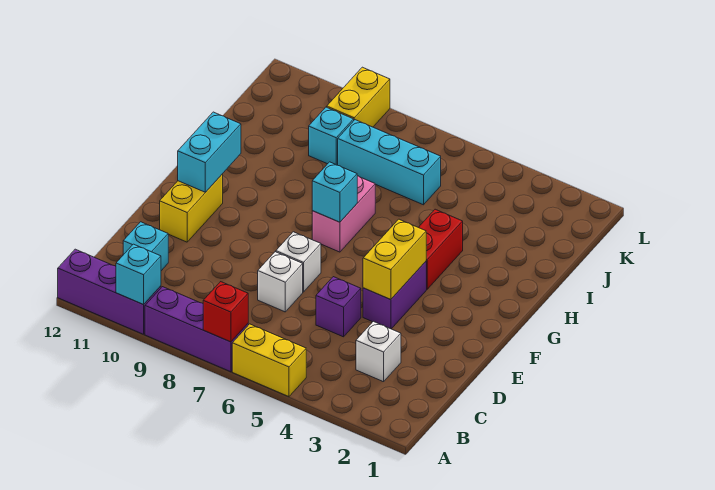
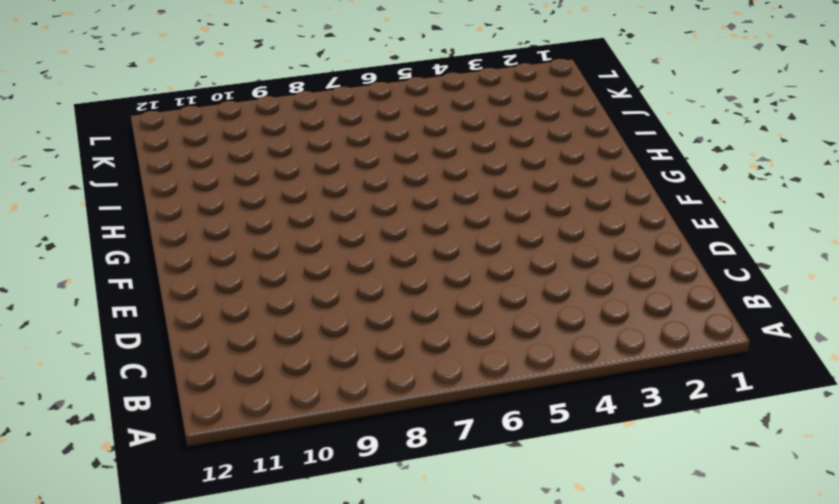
none -> yellow brick A5:A6 level 1
none -> purple brick A7:A9 level 1
none -> purple brick A10:A12 level 1

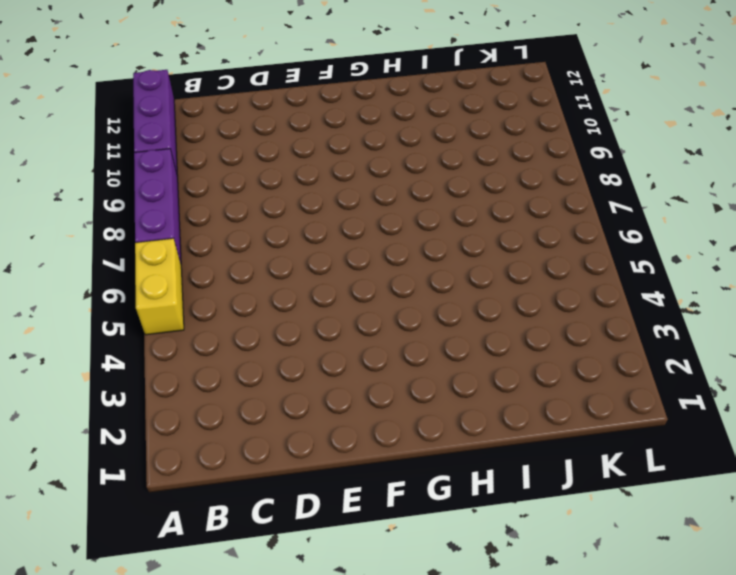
none -> white brick C3 level 1
none -> cyan brick C11 level 1
none -> purple brick D5 level 1

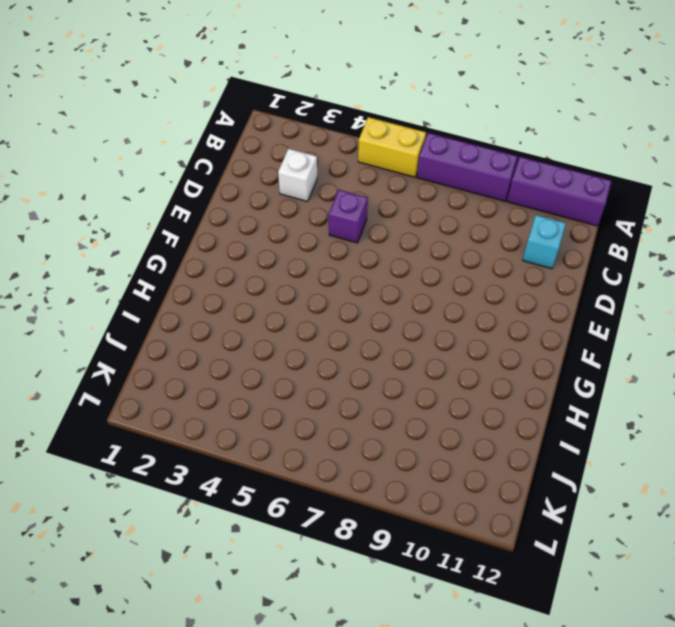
none -> white brick D7 level 1
none -> purple brick E4:F4 level 1
none -> white brick E7 level 1

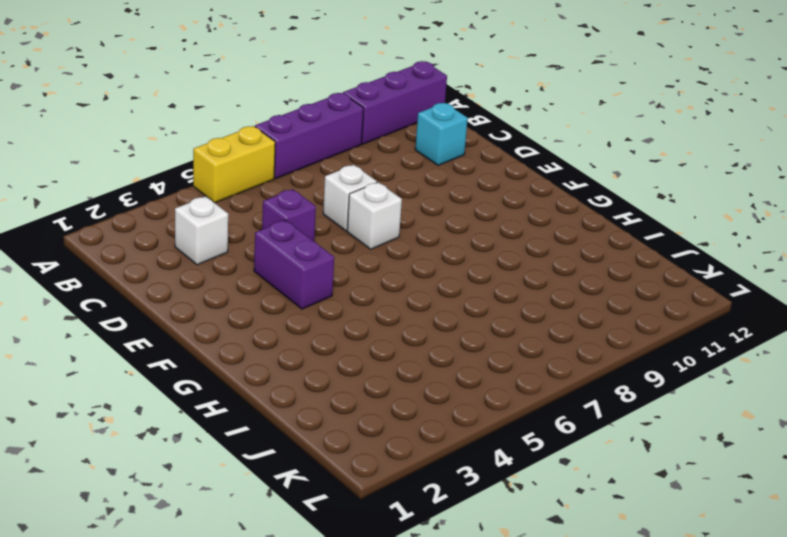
none -> yellow brick E11:F11 level 1
none -> red brick G4:H4 level 1
none -> pink brick G7:H7 level 1

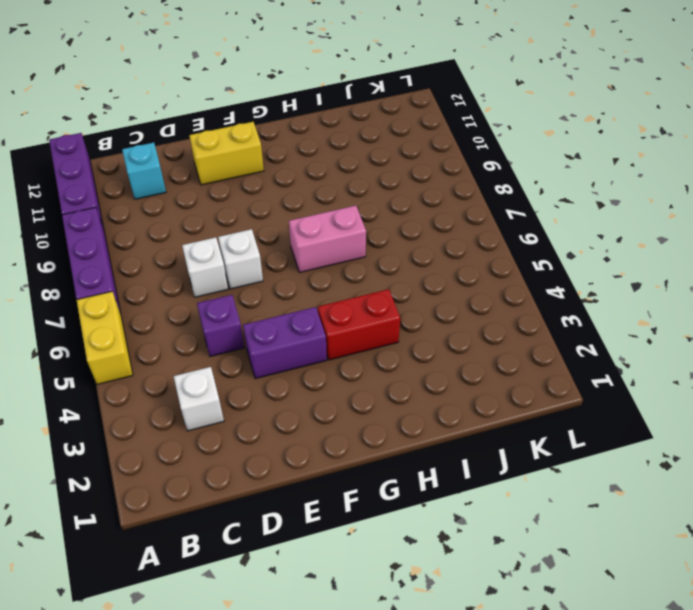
none -> cyan brick J6:J8 level 1
none -> cyan brick J9 level 1
none -> yellow brick K9:L9 level 1

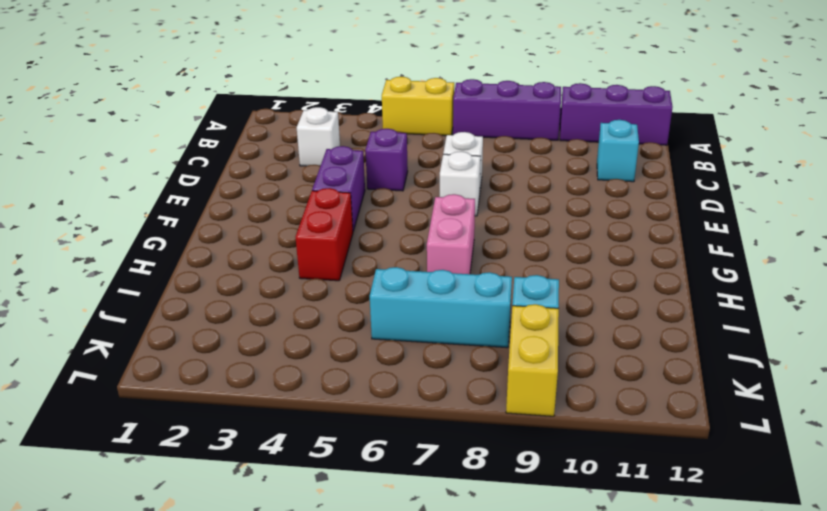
none -> yellow brick E11:F11 level 1
none -> red brick A7 level 2
none -> cyan brick A10 level 2

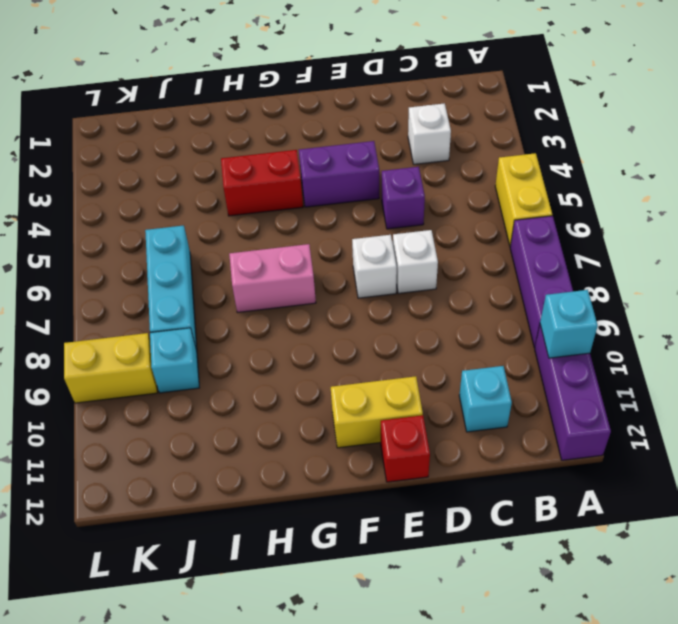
red brick E12 level 1 -> red brick A7 level 2
none -> yellow brick E4:F4 level 2
none -> cyan brick F11:G11 level 2
none -> cyan brick G7 level 2

